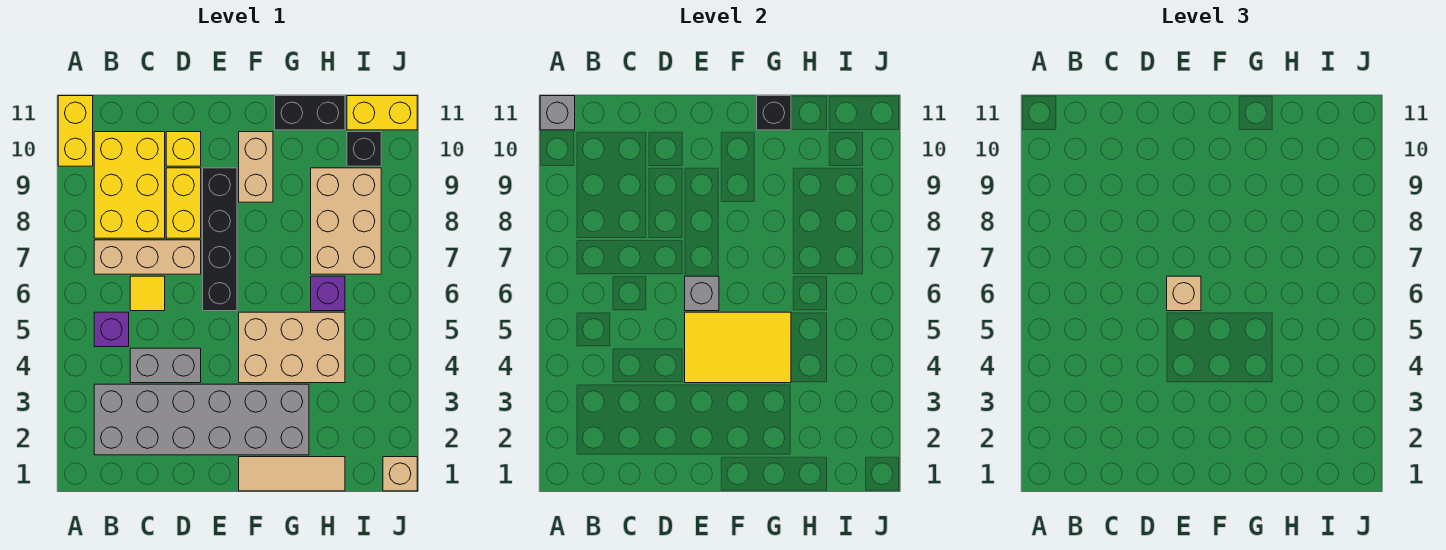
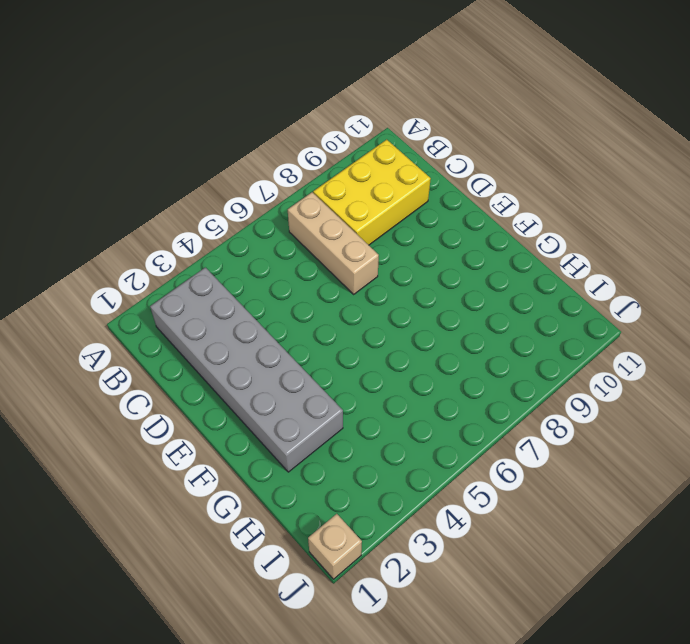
none -> yellow brick A10:A11 level 1
none -> purple brick B5 level 1
none -> grey brick C4:D4 level 1

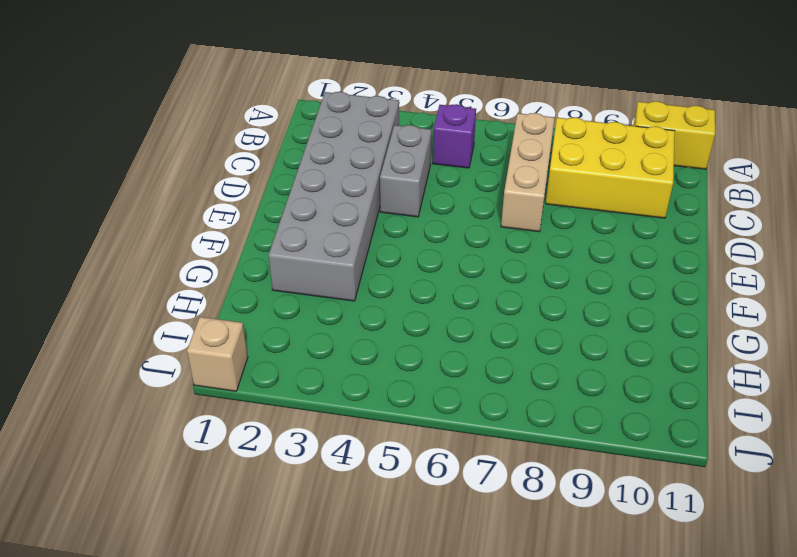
none -> yellow tile C6 level 1
none -> yellow brick D8:D9 level 1
none -> yellow brick D10 level 1

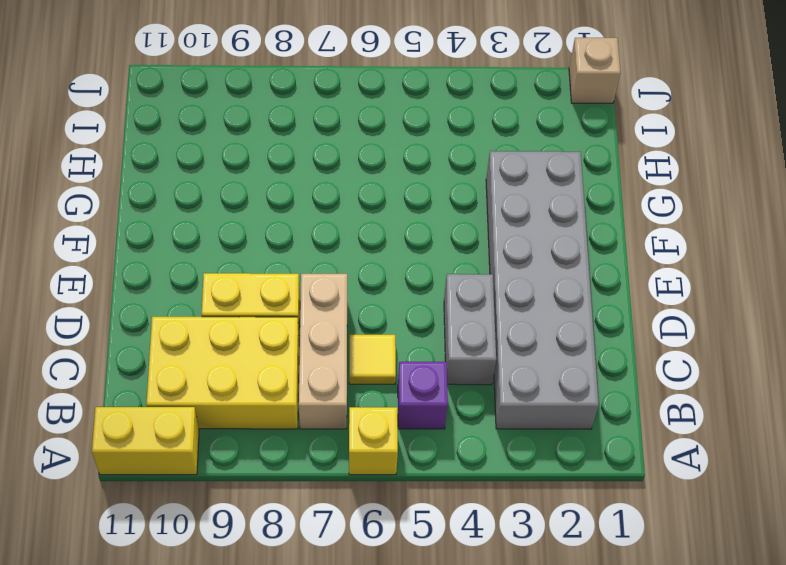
yellow brick A6 level 1 -> yellow brick D10 level 1
none -> black brick E6:E9 level 1
none -> tan tile F1:H1 level 1
none -> tan brick F4:H5 level 1

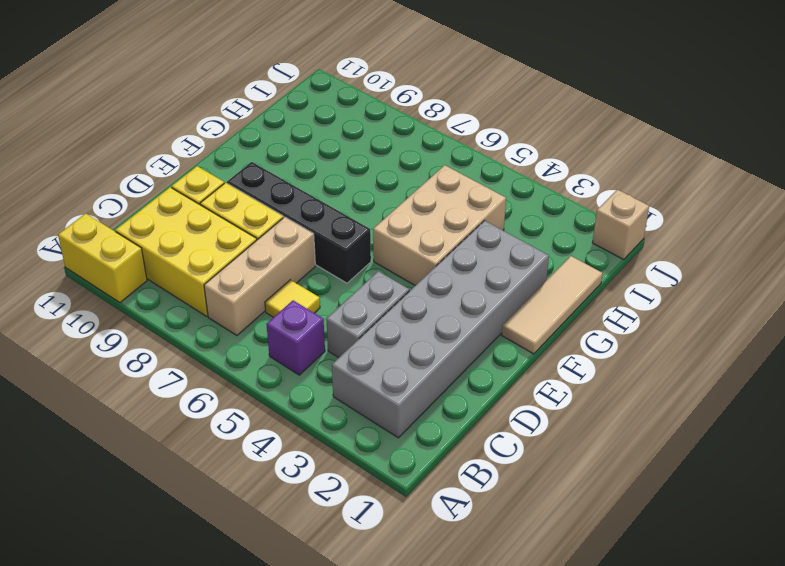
none -> tan brick F9:F10 level 1
none -> black brick G11:H11 level 1
none -> purple brick H6 level 1

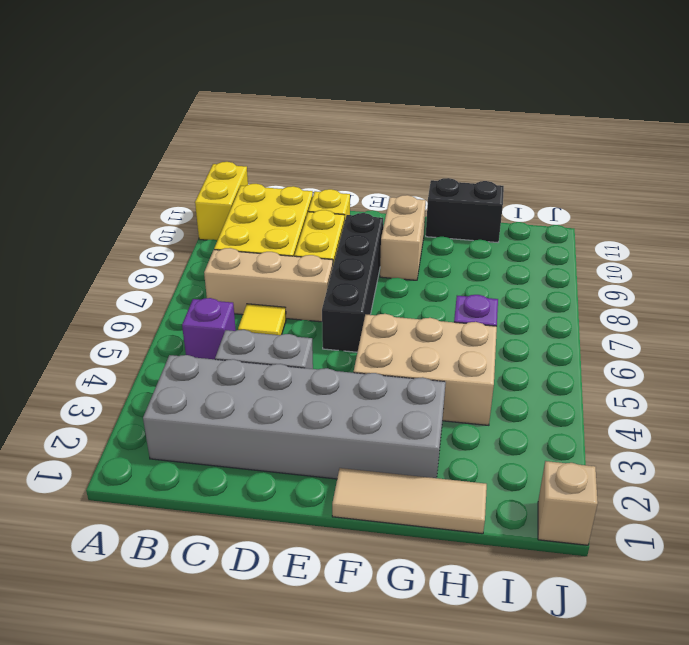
none -> tan brick H7:I9 level 1
none -> black brick I10 level 1
none -> yellow brick I11:J11 level 1

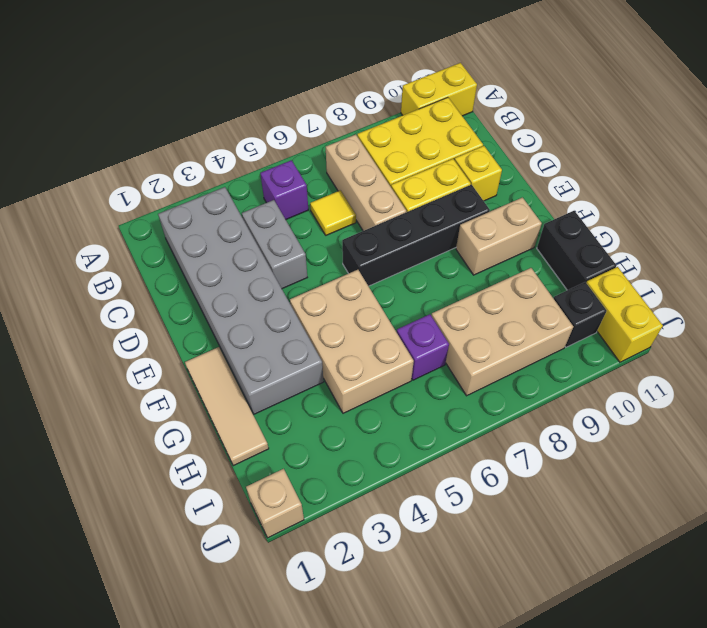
none -> grey brick A11 level 2
none -> yellow tile E4:G5 level 2
none -> grey brick E6 level 2

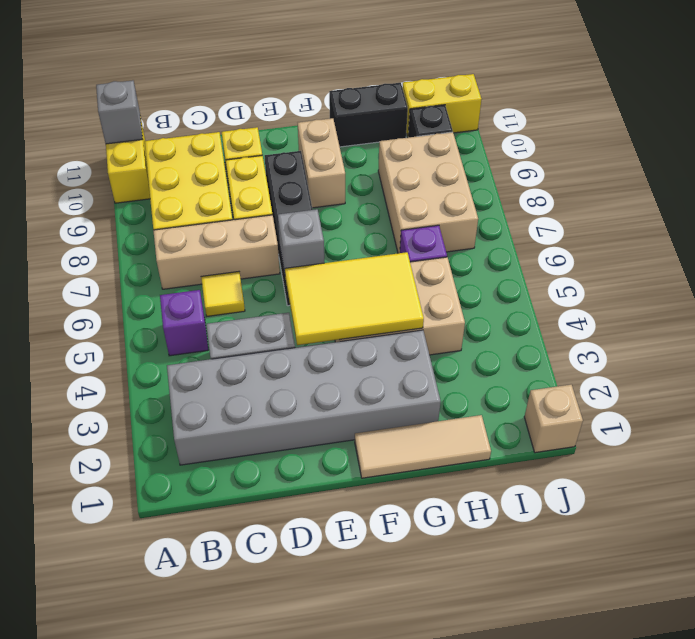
none -> black brick G11 level 2
none -> tan brick E6 level 3

